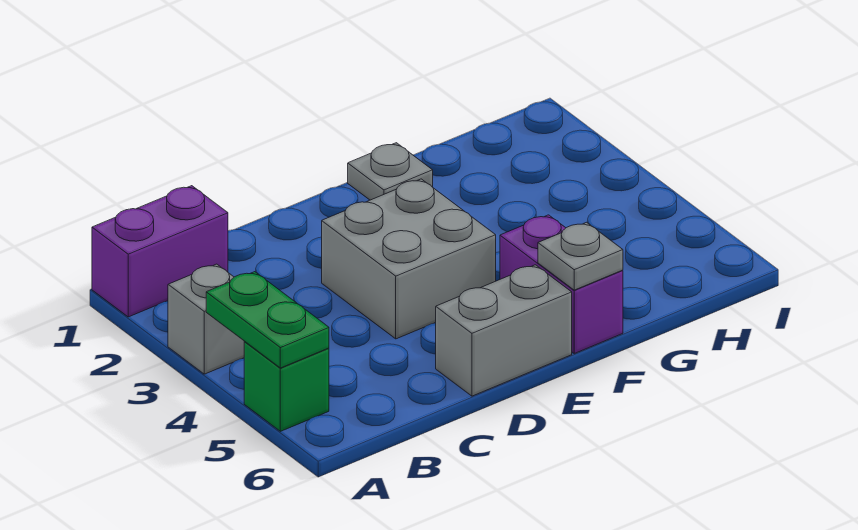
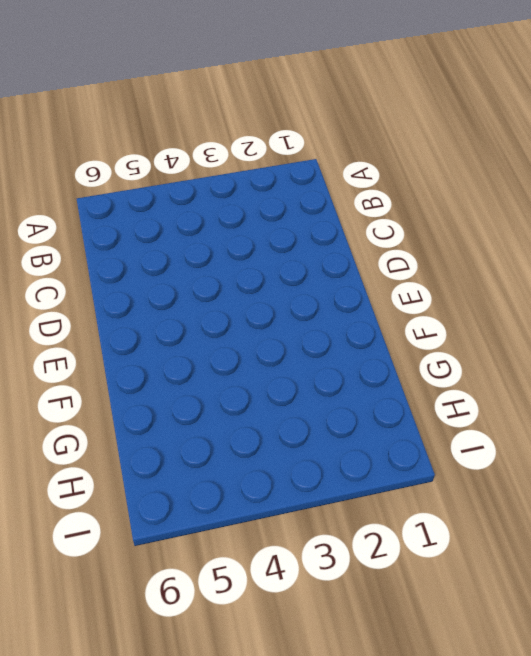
none -> purple brick A1:B1 level 1
none -> grey brick A3 level 1

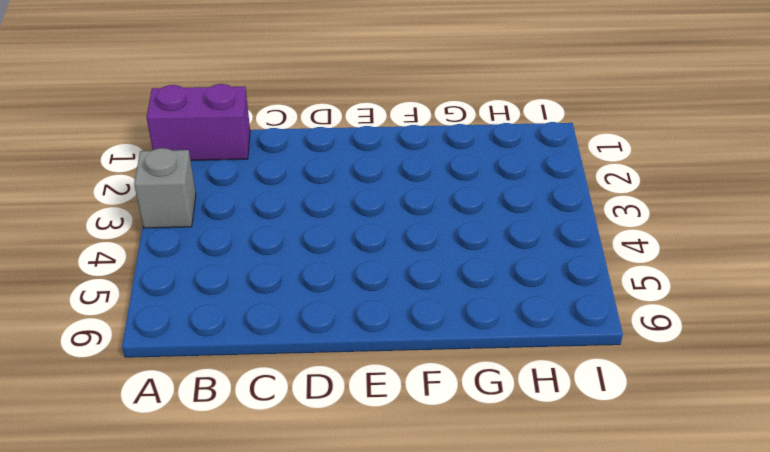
none -> green brick A5 level 1
none -> grey brick D3:E4 level 1

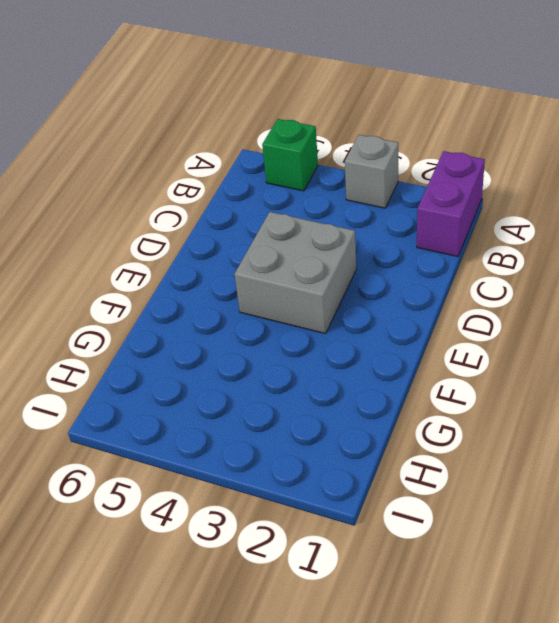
none -> grey brick D6:E6 level 1
none -> grey plate F1 level 1

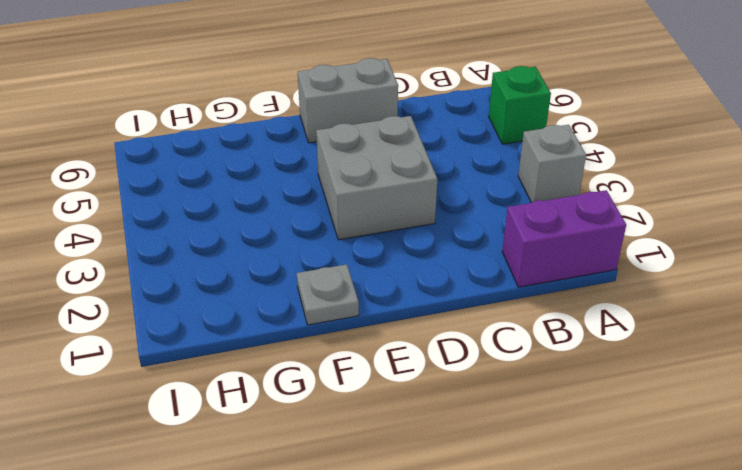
none -> purple brick F5:F6 level 1
none -> green plate A4:A5 level 2

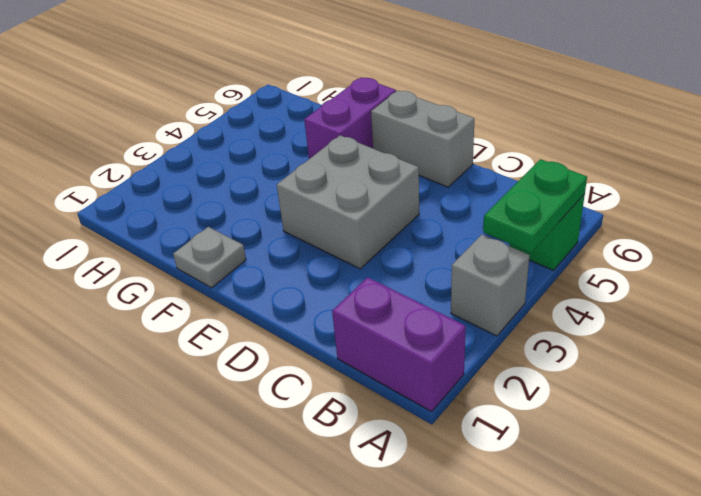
none -> grey plate F6 level 2

